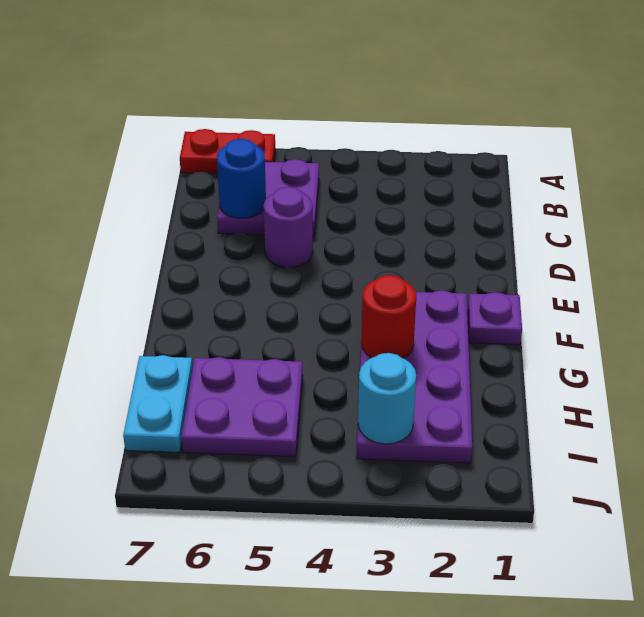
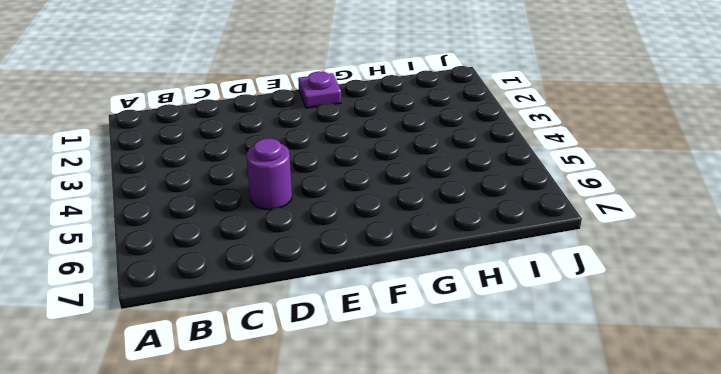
none -> red plate A6:A7 level 1
none -> purple plate B5:C6 level 1

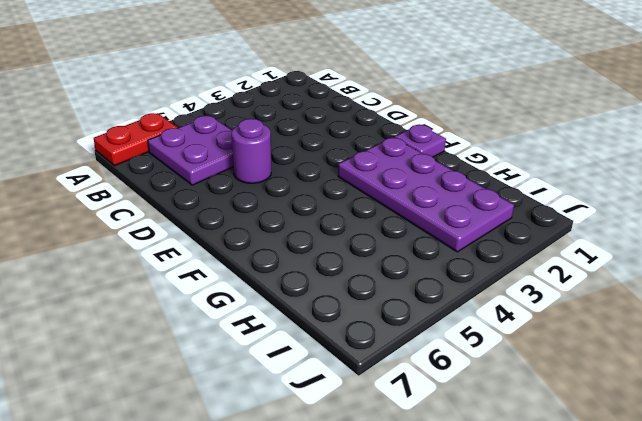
none -> purple plate H5:I6 level 1
none -> cyan plate H7:I7 level 1

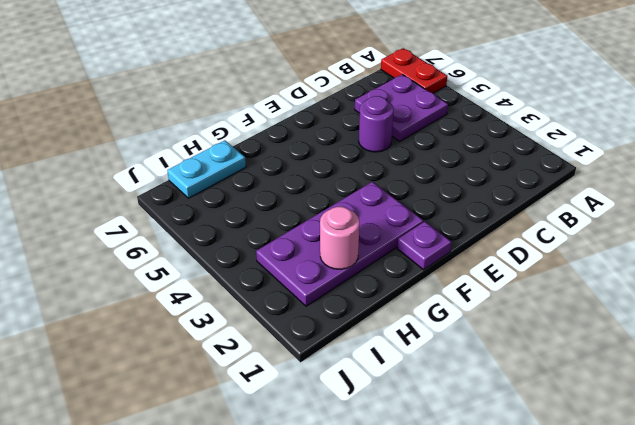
pink round brick H2 level 2 -> none
none -> purple plate H5:I6 level 1
none -> blue round brick C6 level 2

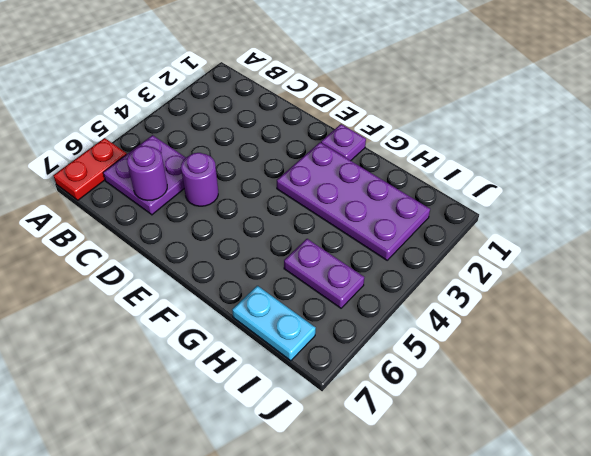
purple round brick C6 level 2 -> blue round brick C6 level 2
purple plate H5:I5 level 1 -> purple plate H5:I6 level 1
none -> red round brick G3 level 2
none -> cyan round brick I3 level 2

